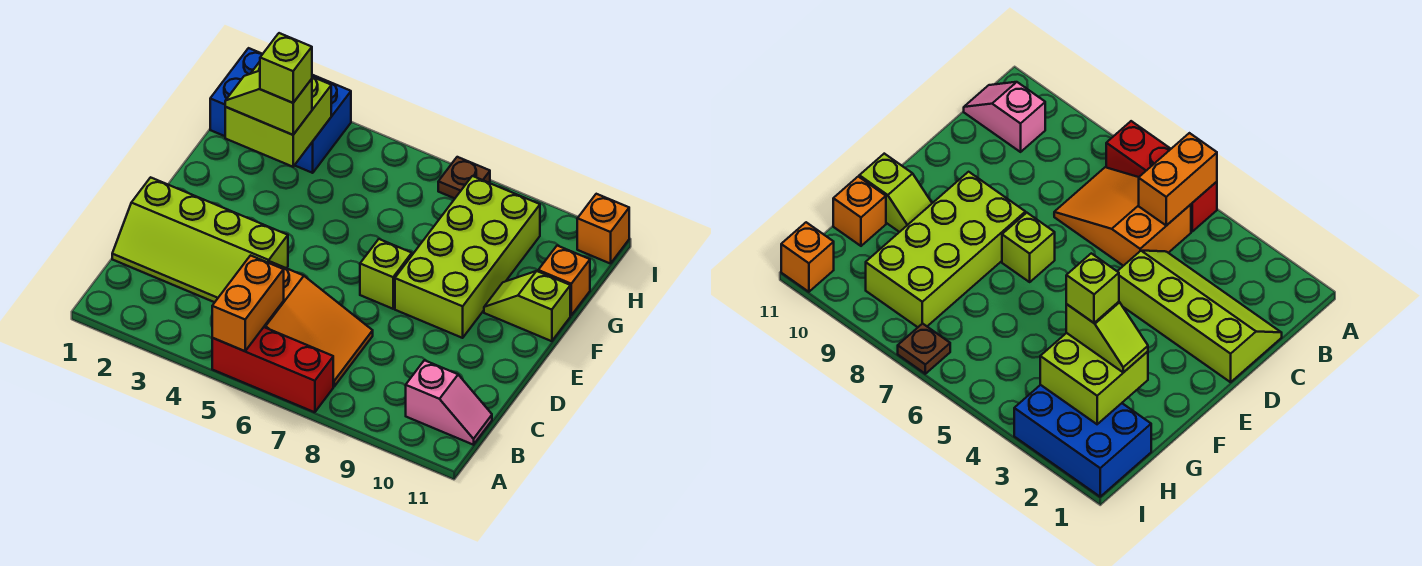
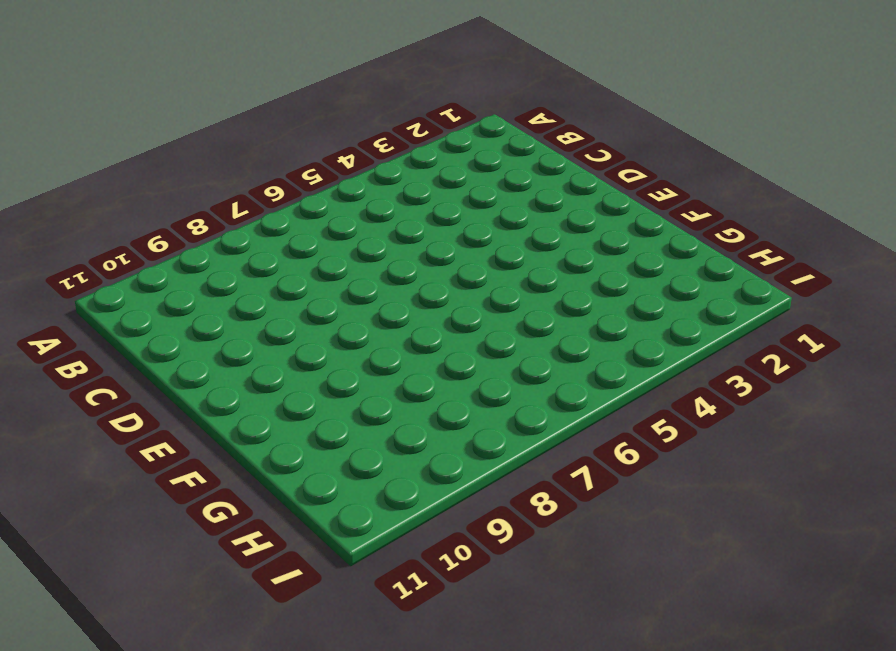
none -> red brick A5:A7 level 1
none -> orange slope B5:C7 level 1 top 5
none -> pink slope B10:B11 level 1 top 10

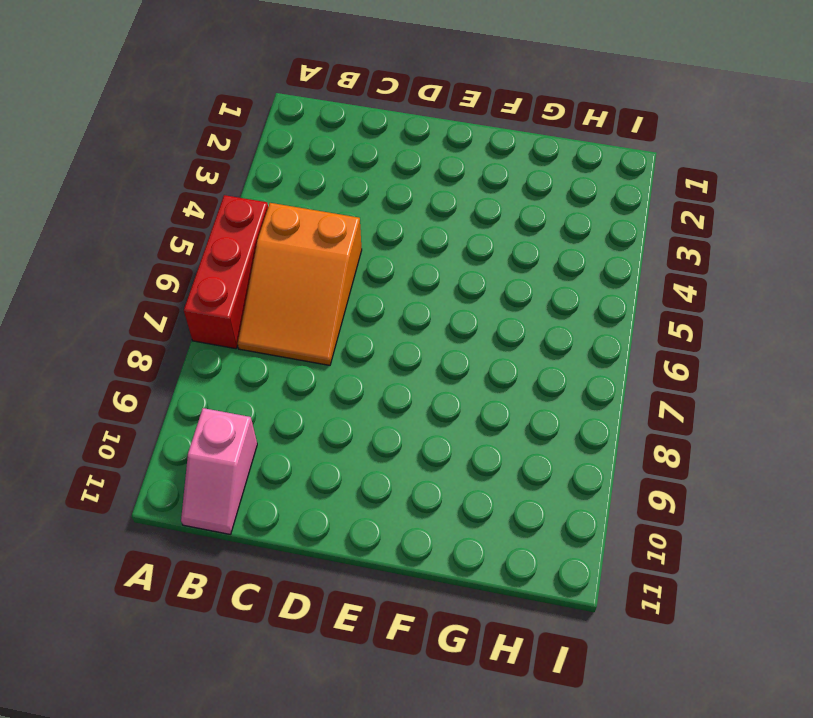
none -> lime slope C1:D4 level 1 top D
none -> lime brick E7 level 1
none -> lime brick E8:H9 level 1

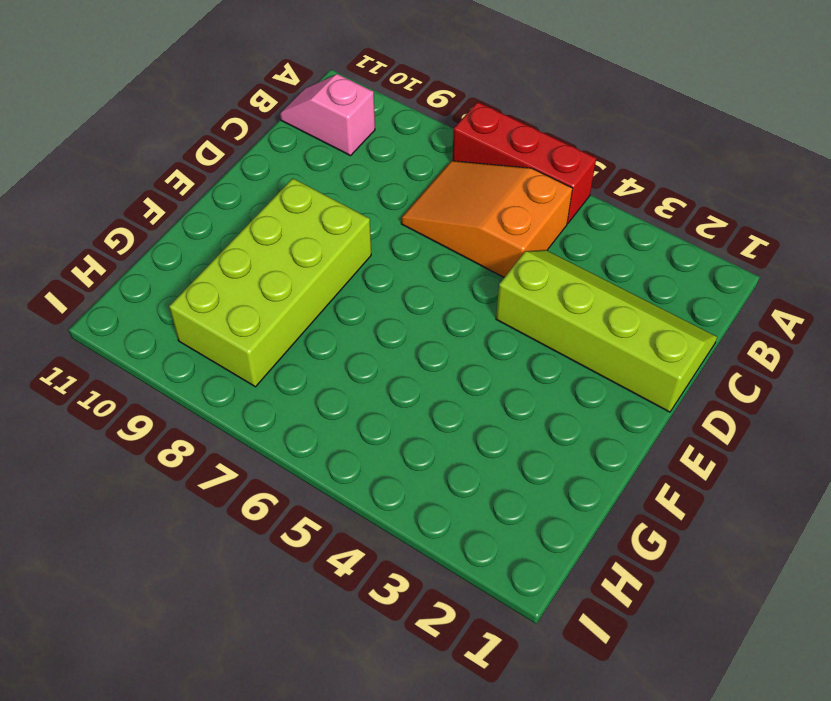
none -> lime brick E7 level 1
none -> lime slope F10:F11 level 1 top 11
none -> orange brick G11 level 1

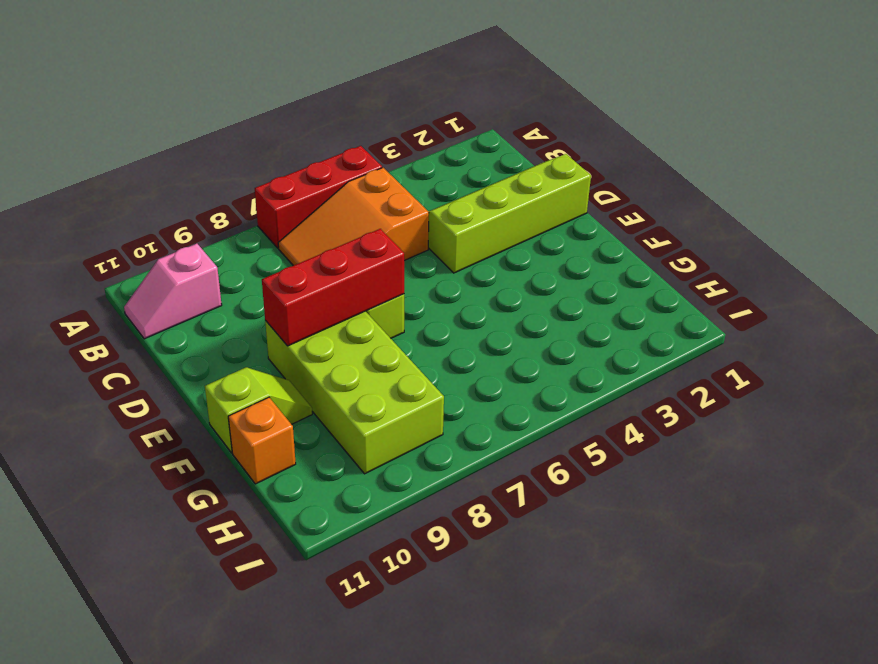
red brick E7:E9 level 2 -> none
none -> blue brick H1:I3 level 1
none -> brown plate I7 level 1
none -> orange brick I11 level 1

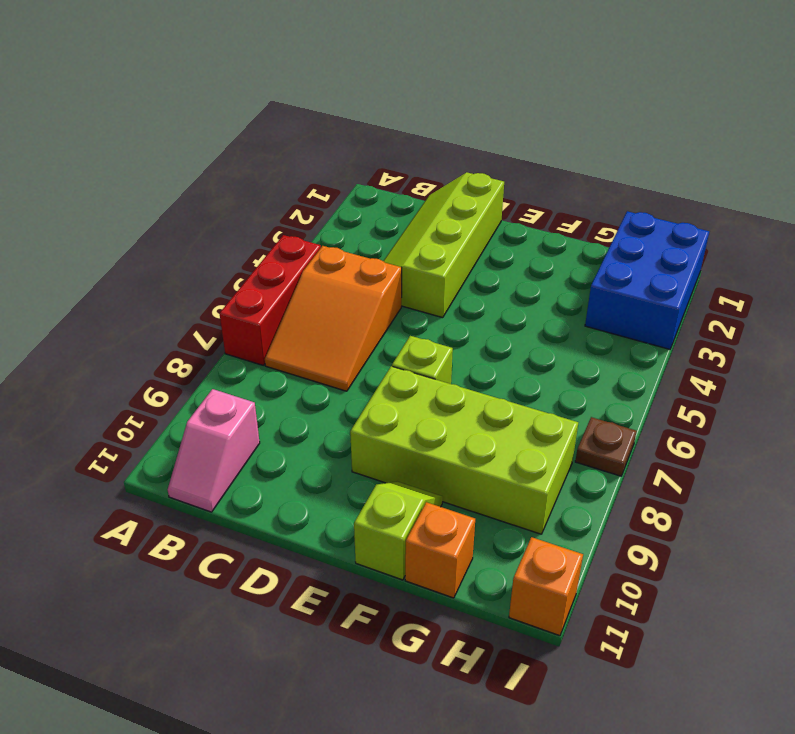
none -> orange brick A5:B5 level 2
none -> lime brick G2:H3 level 2
none -> lime slope G2:G3 level 3 top 3

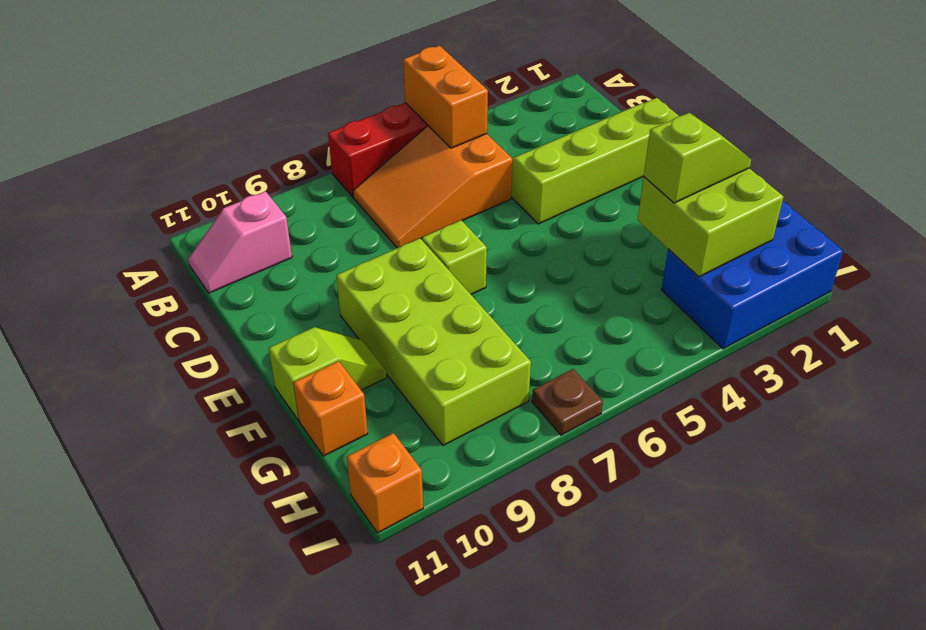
none -> lime brick G3 level 4

